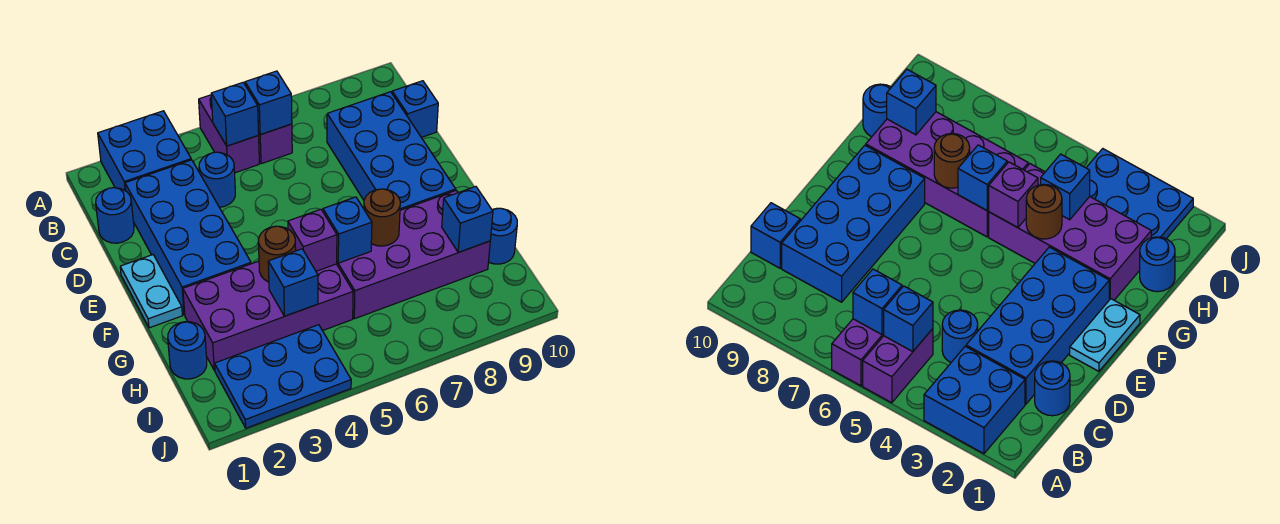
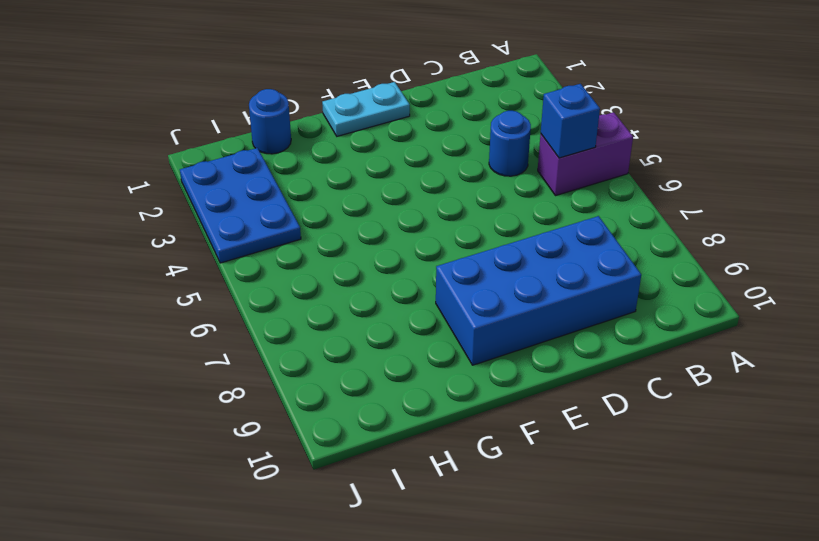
none -> blue brick A2:B3 level 1
none -> purple brick A6:B6 level 1
none -> blue round brick C1 level 1

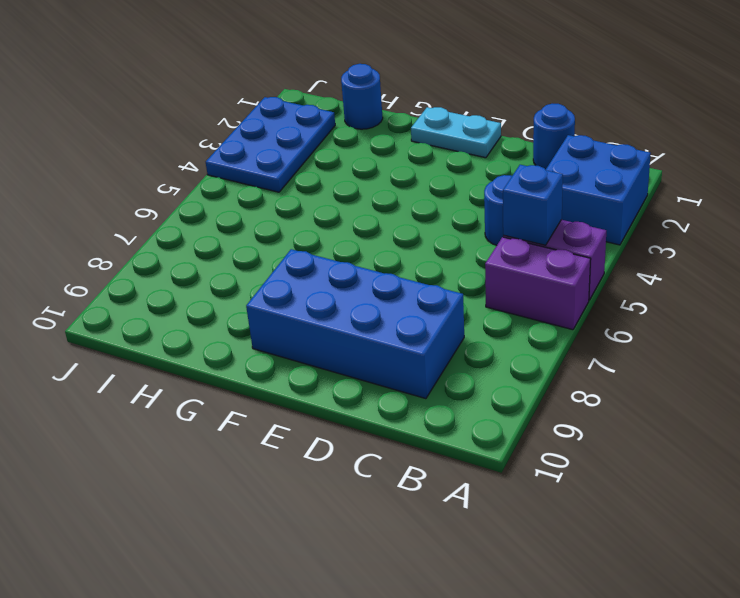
none -> blue brick C2:F3 level 1
none -> blue brick C10 level 1
none -> purple brick G2:H5 level 1

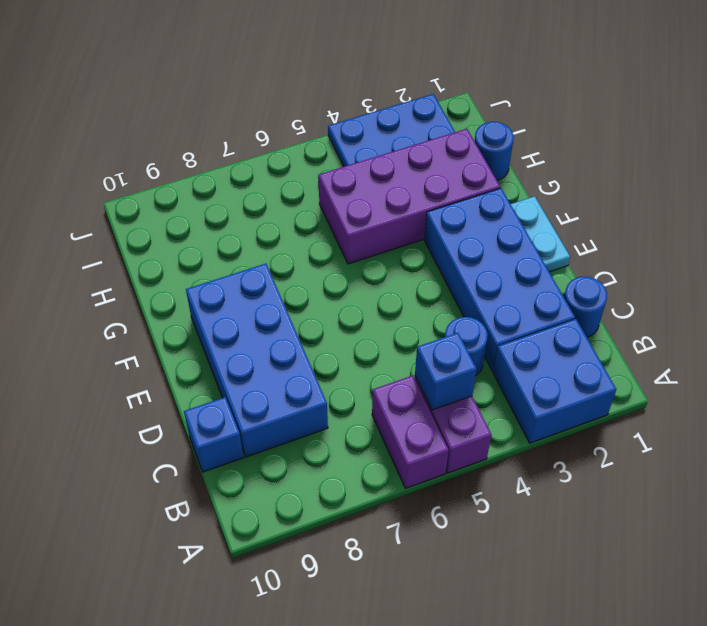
none -> purple brick G6:H9 level 1
none -> blue round brick H10 level 1
none -> blue brick B6 level 2

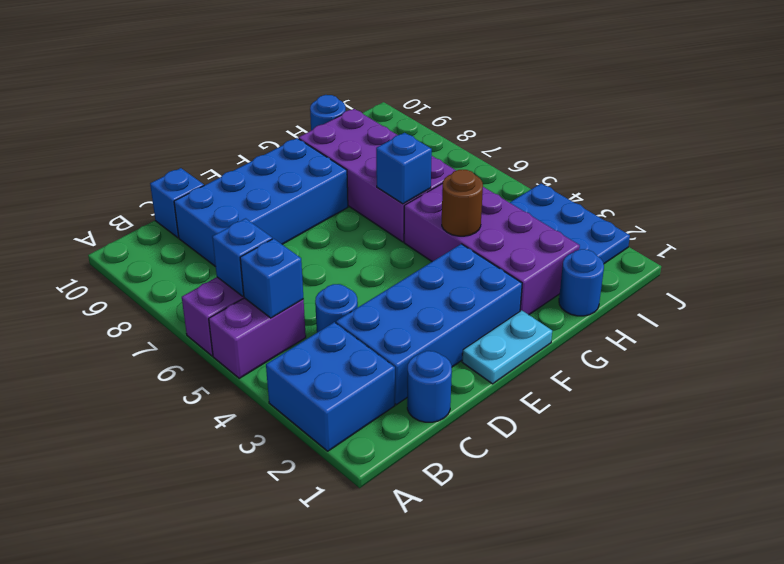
none -> purple brick G5 level 2
none -> brown round brick G7 level 2
none -> blue brick H4 level 2

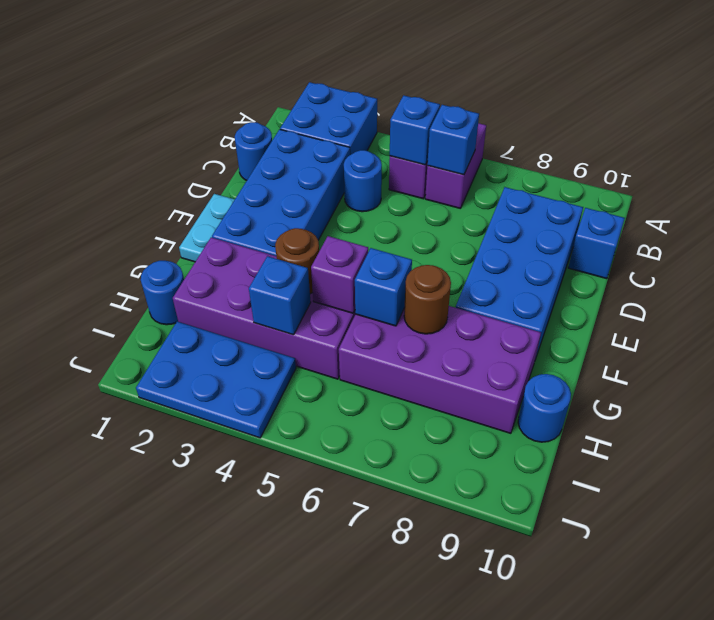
none -> blue brick H9 level 2

